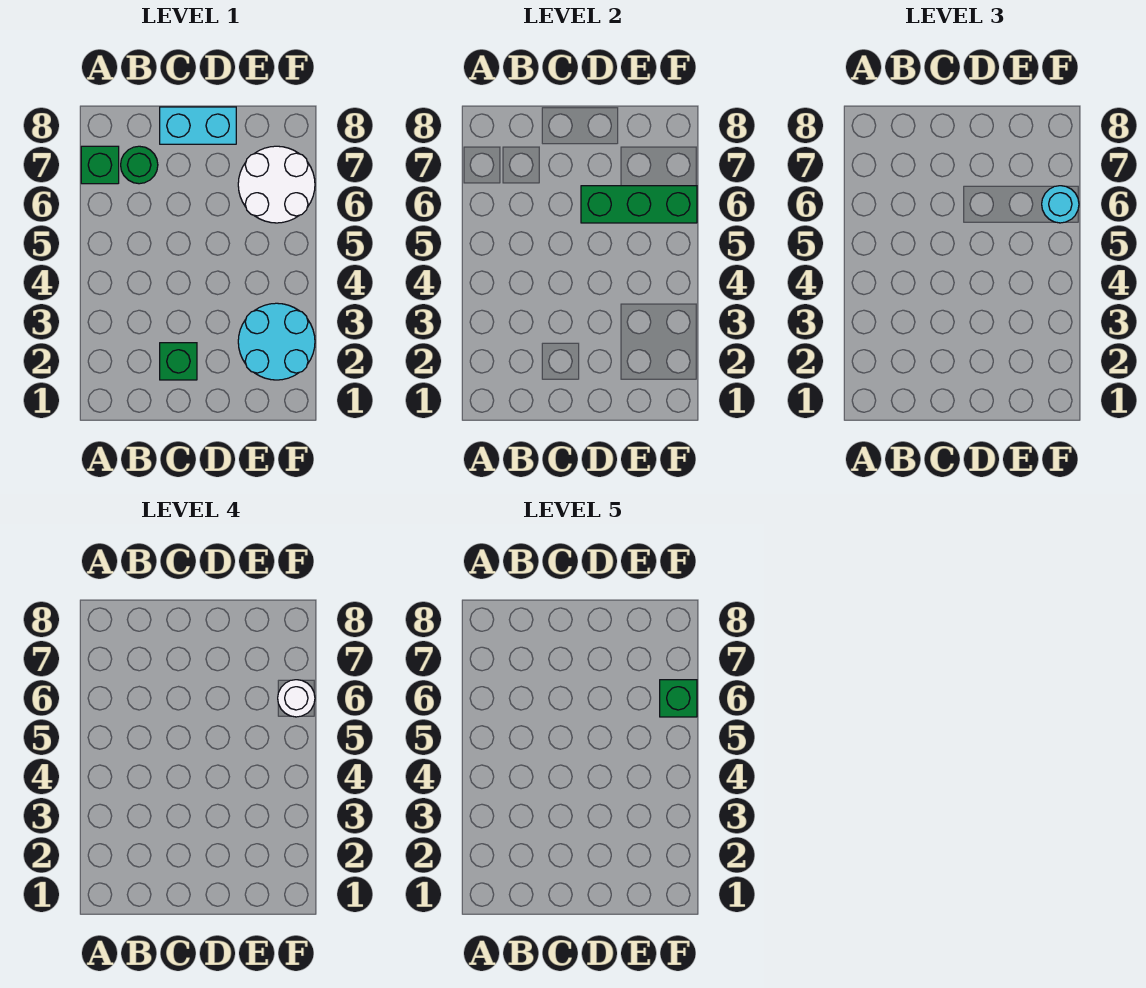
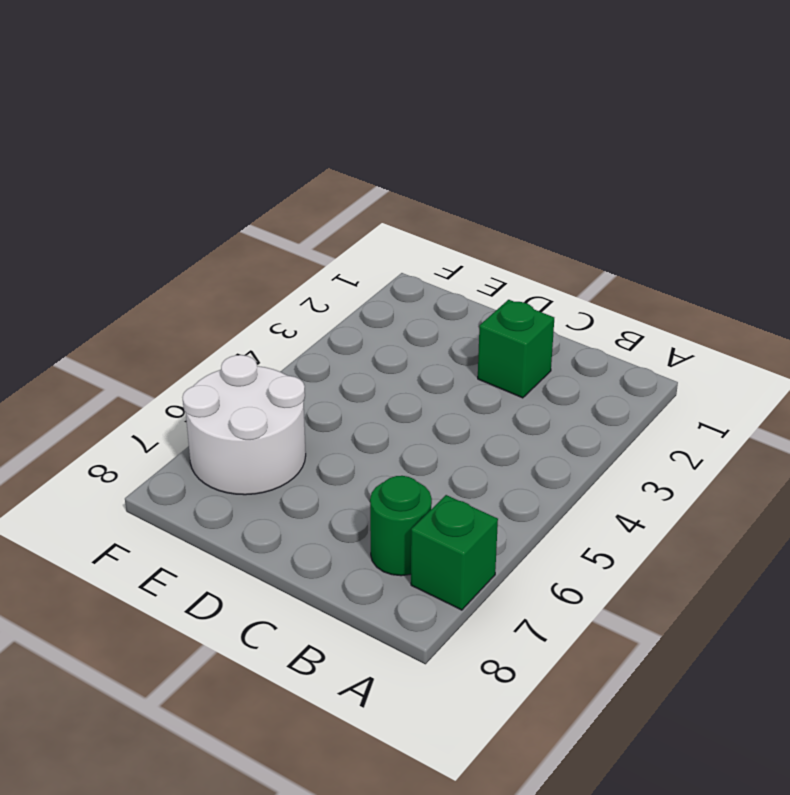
none -> cyan brick C8:D8 level 1
none -> cyan round brick E2:F3 level 1

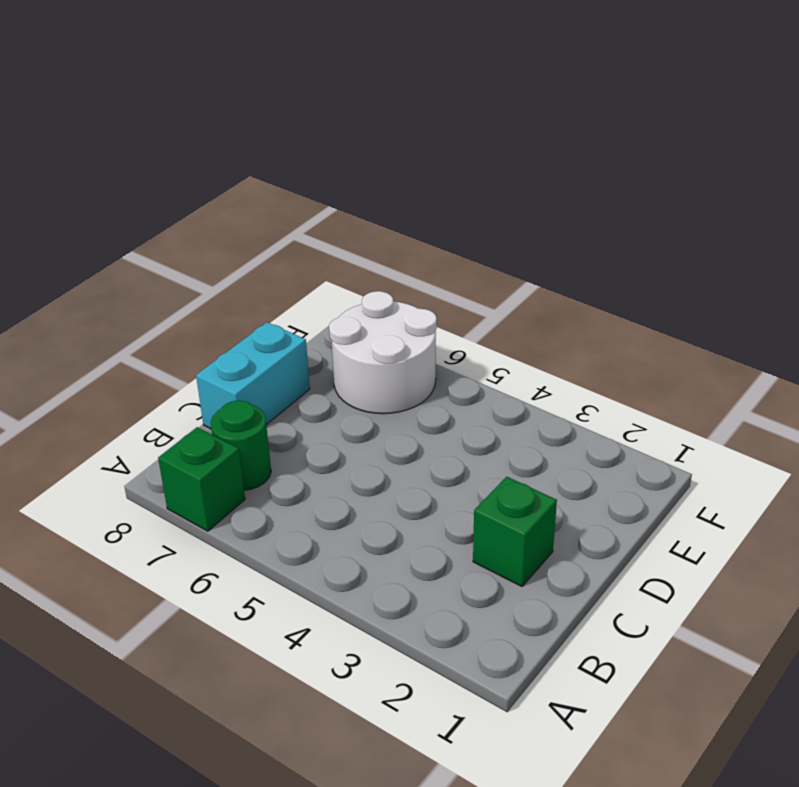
none -> cyan round brick E2:F3 level 1
none -> green brick D6:F6 level 2

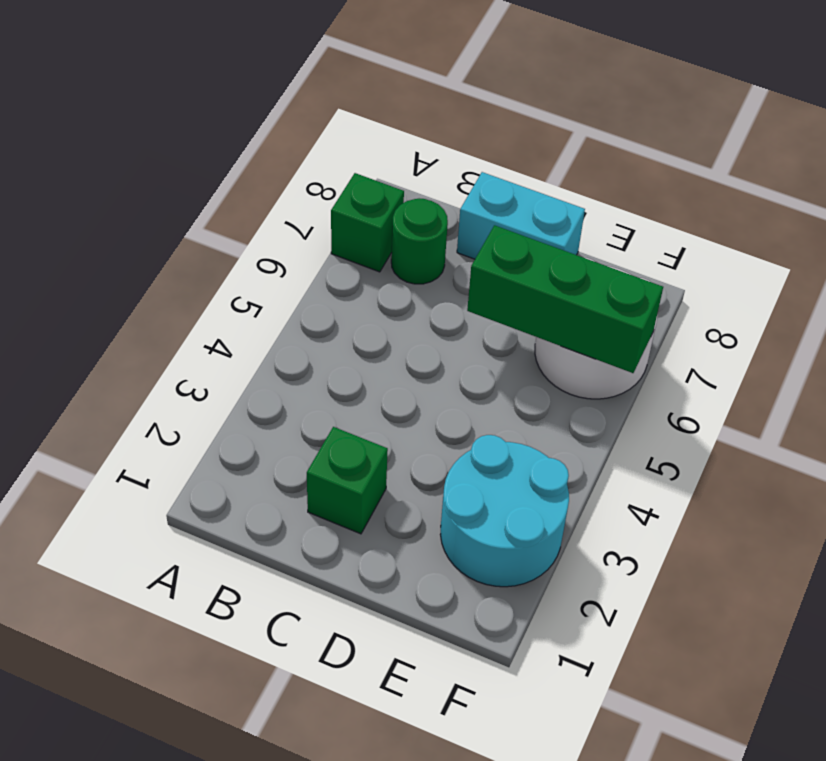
none -> cyan round brick F6 level 3
none -> white round brick F6 level 4

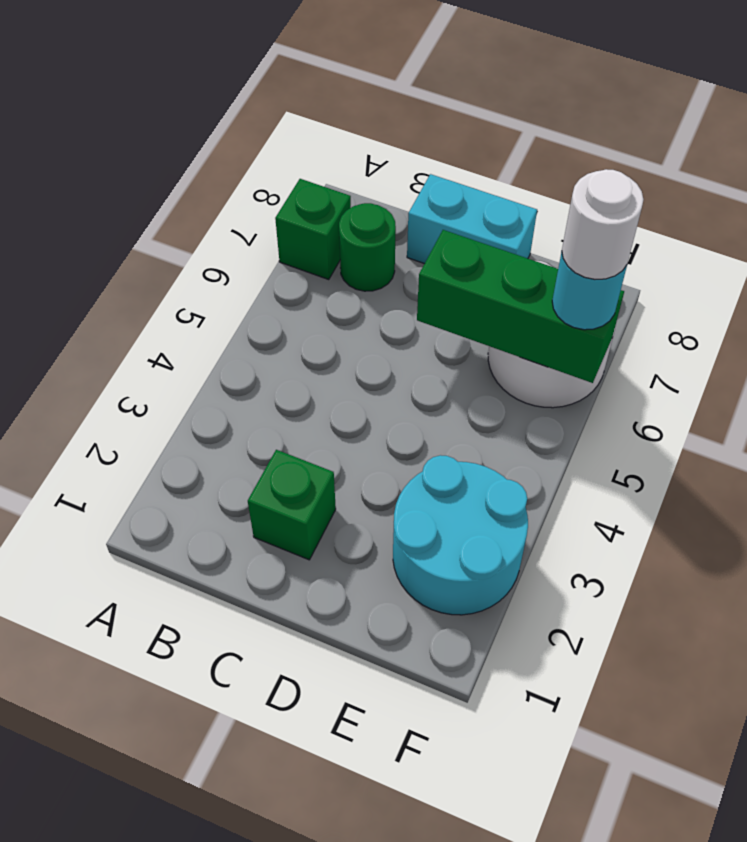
none -> green brick F6 level 5

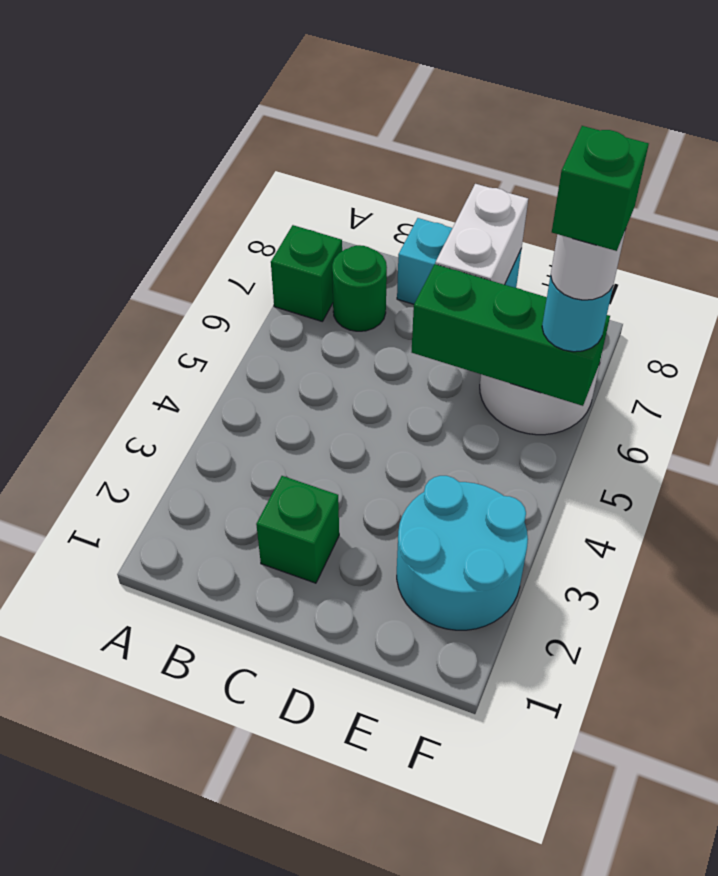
white brick D7:D8 level 2 -> none

